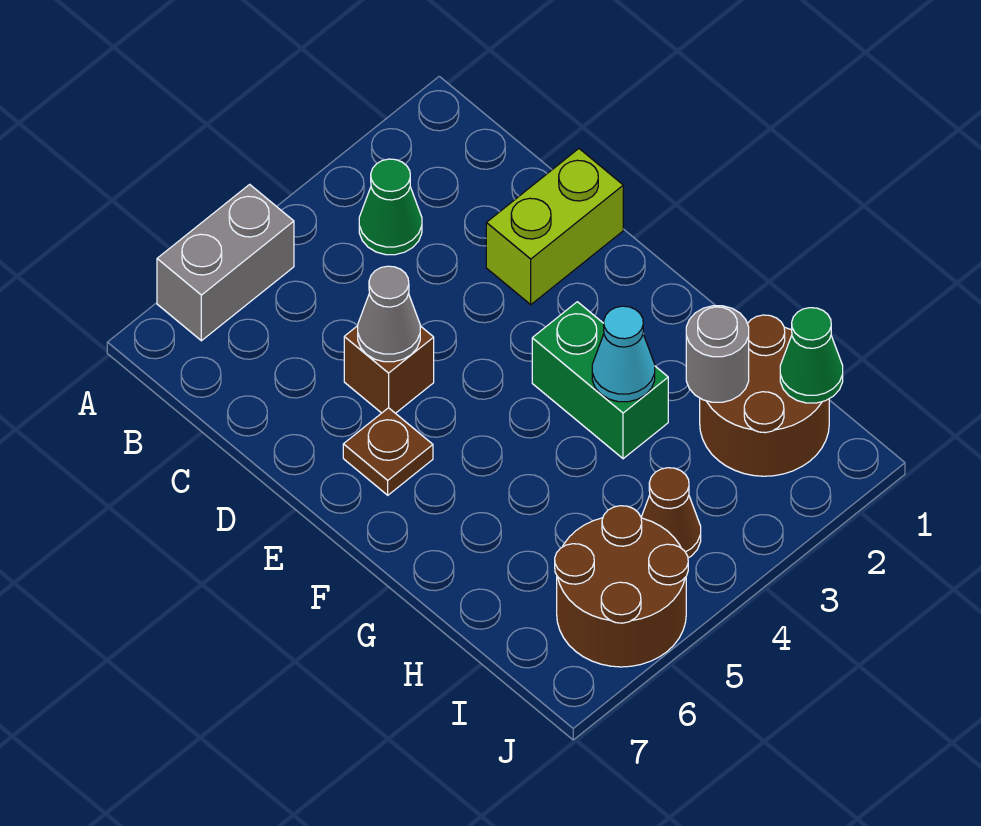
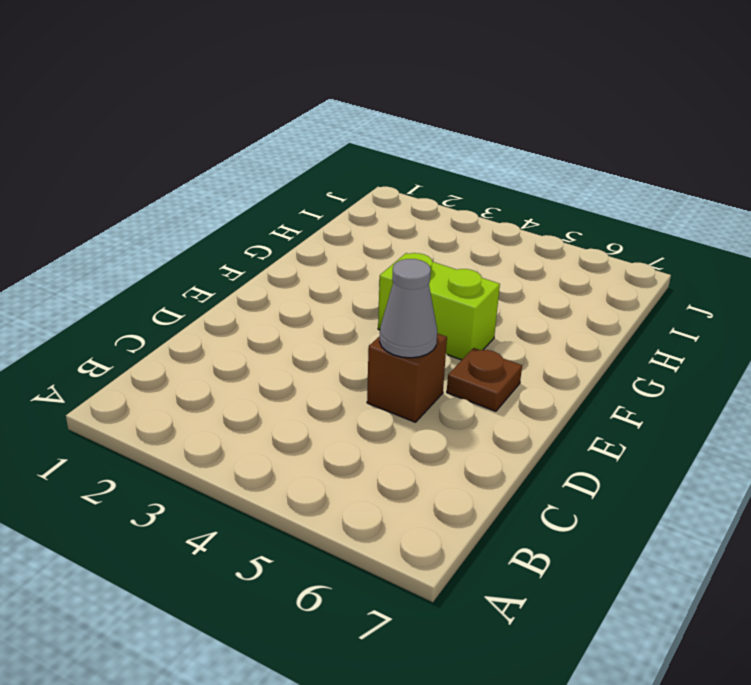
lime brick F4:F5 level 1 -> lime brick D1:D2 level 1
none -> grey brick A5:A6 level 1
none -> green cone B3 level 1
none -> green brick F3:G3 level 1

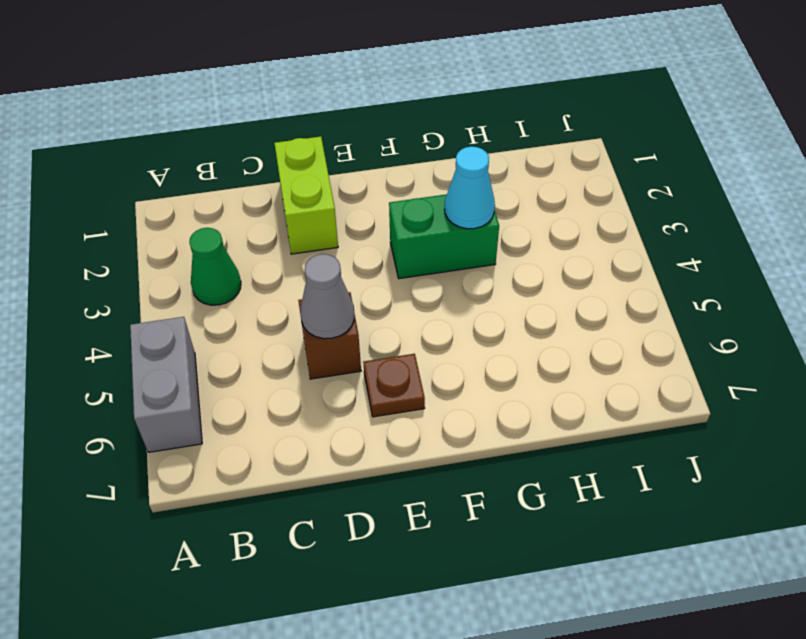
none -> brown round brick H1:I2 level 1
none -> brown cone I4 level 1
none -> brown round brick I5:J6 level 1

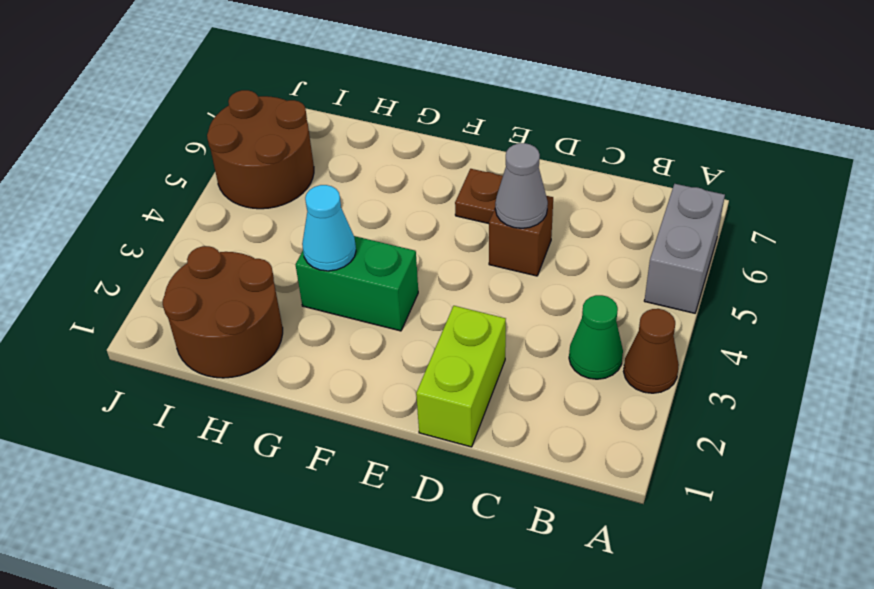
brown cone A3 level 1 -> brown cone I4 level 1
none -> grey round brick H2 level 2
none -> green cone I1 level 2

